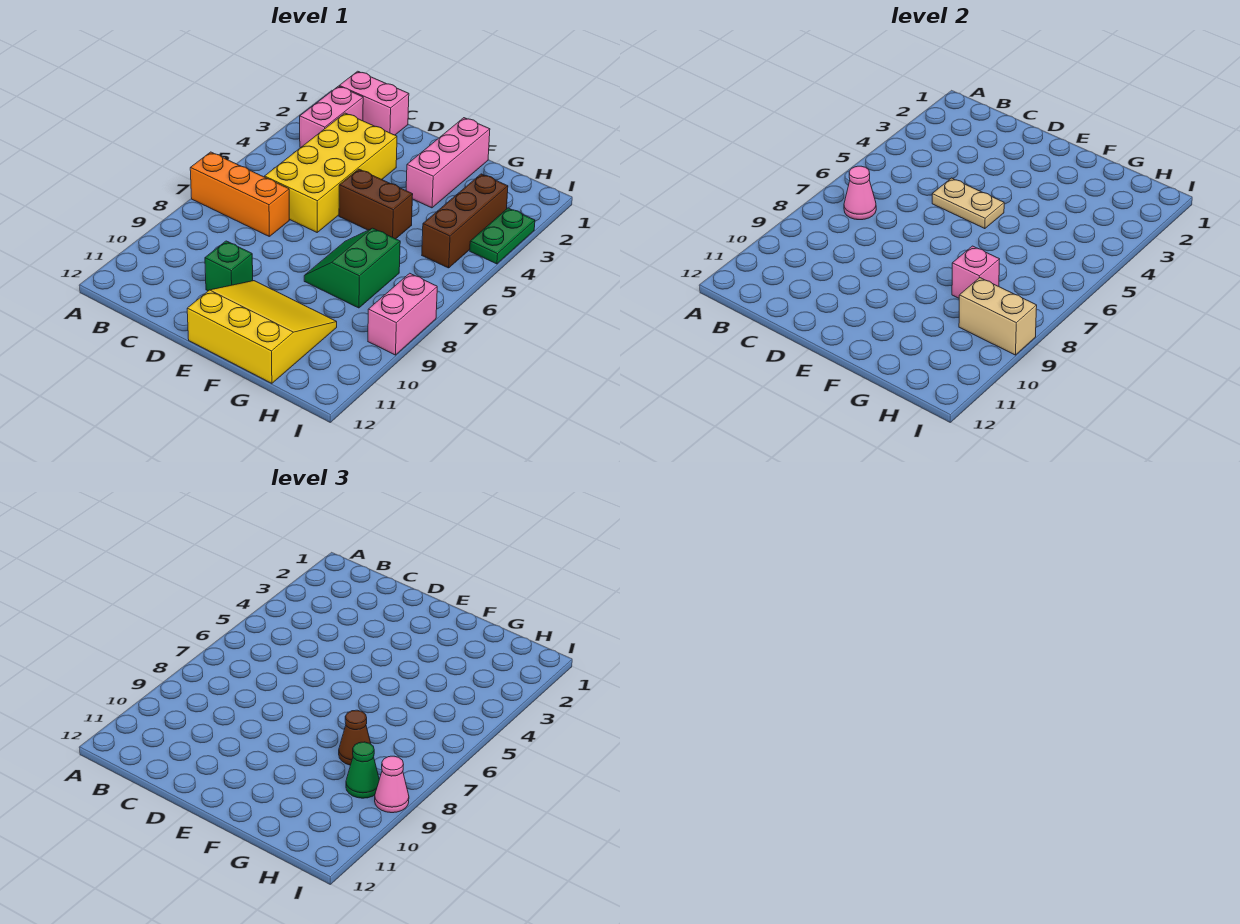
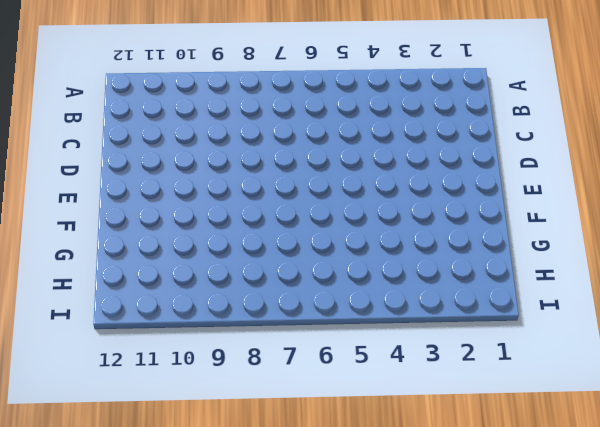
none -> orange brick A7:C7 level 1
none -> pink brick B1:C1 level 1
none -> pink brick B2:B3 level 1

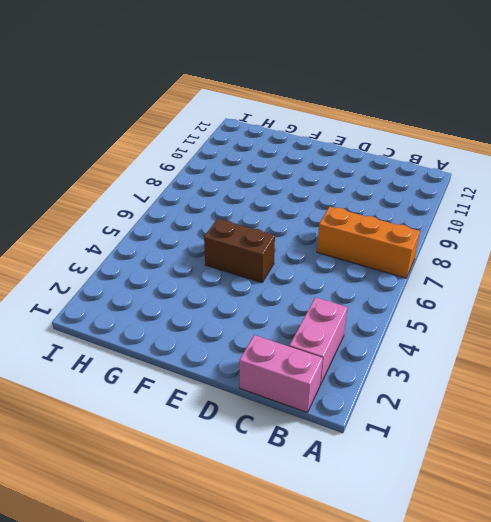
none -> yellow brick C3:D6 level 1
none -> green brick D10 level 1
none -> yellow slope E10:G12 level 1 top 12

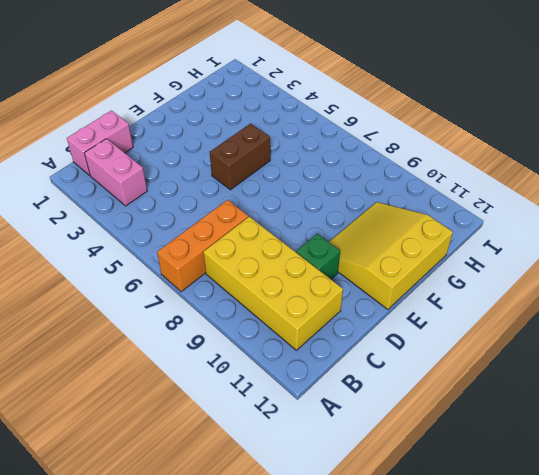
yellow brick B8:C11 level 1 -> yellow brick C3:D6 level 1
none -> pink brick F1:F3 level 1
none -> green slope F7:G8 level 1 top G
none -> brown brick H3:H5 level 1

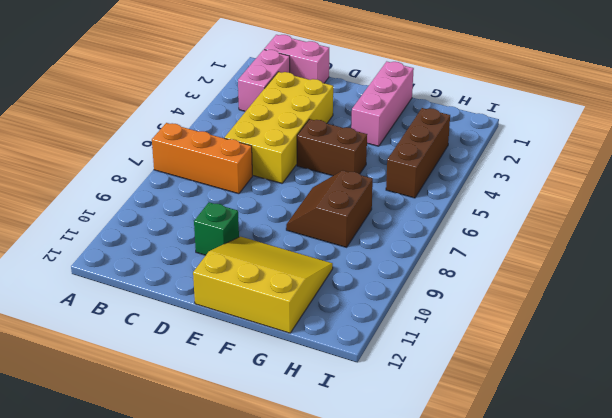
brown slope F7:G8 level 1 top G -> green slope F7:G8 level 1 top G
none -> green plate I3:I4 level 1
none -> pink brick I8:I9 level 1
none -> pink cone B7 level 2

